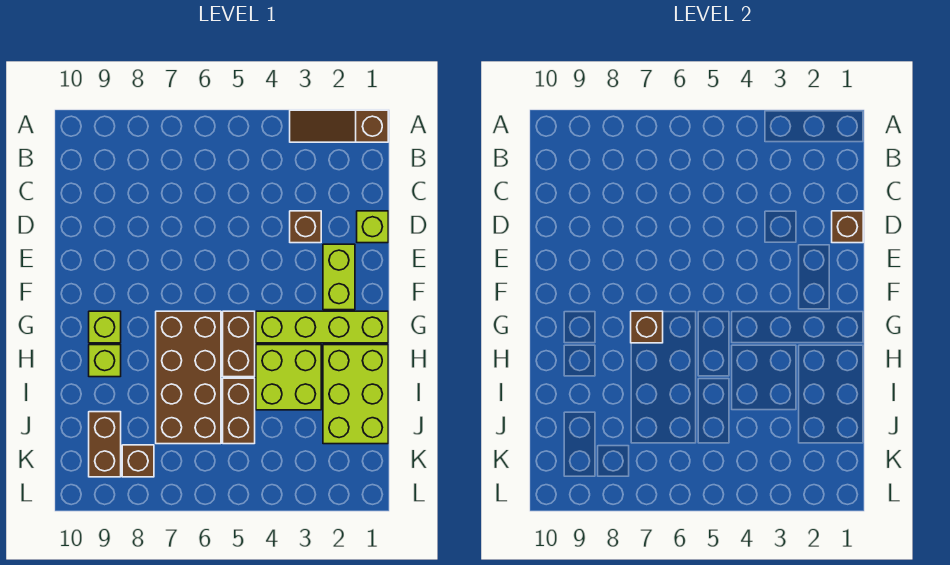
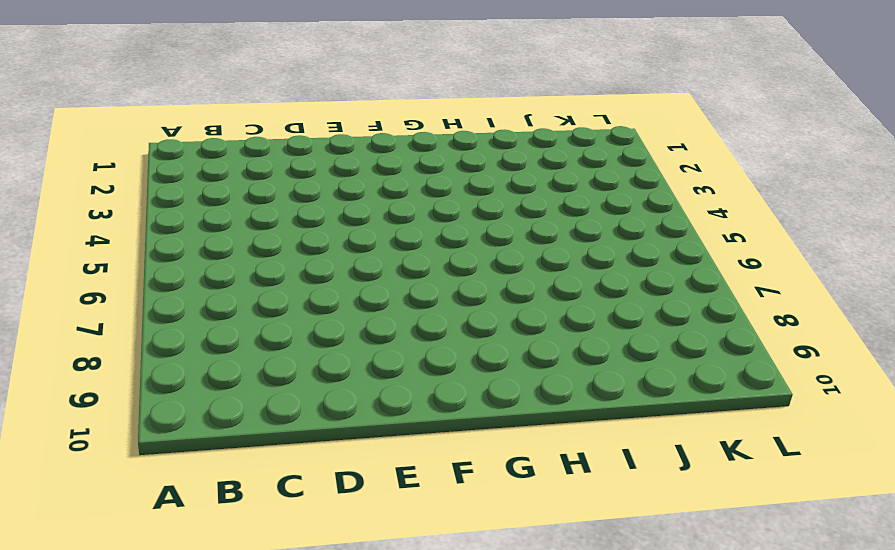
none -> brown slope A1:A3 level 1 top 1
none -> lime brick D1 level 1
none -> brown brick D3 level 1

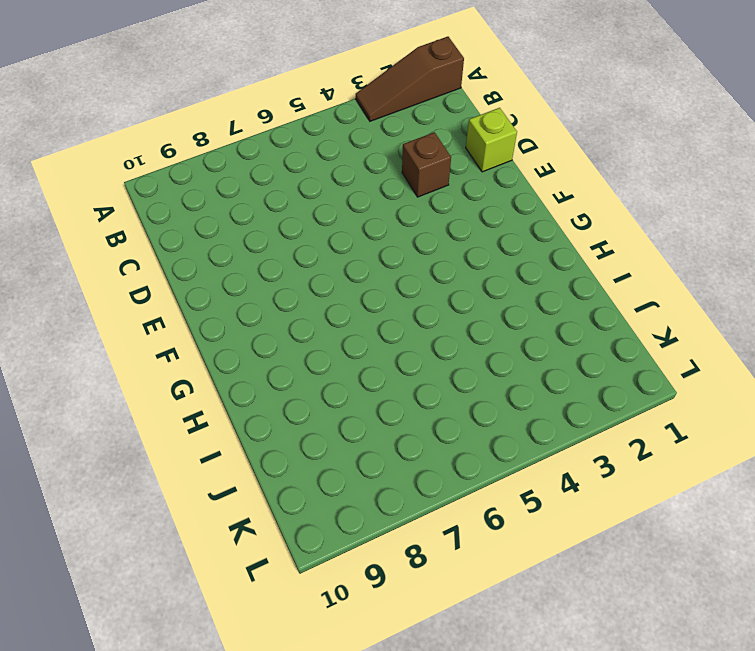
none -> lime brick E2:F2 level 1
none -> lime brick G1:G4 level 1
none -> brown brick G5:H5 level 1

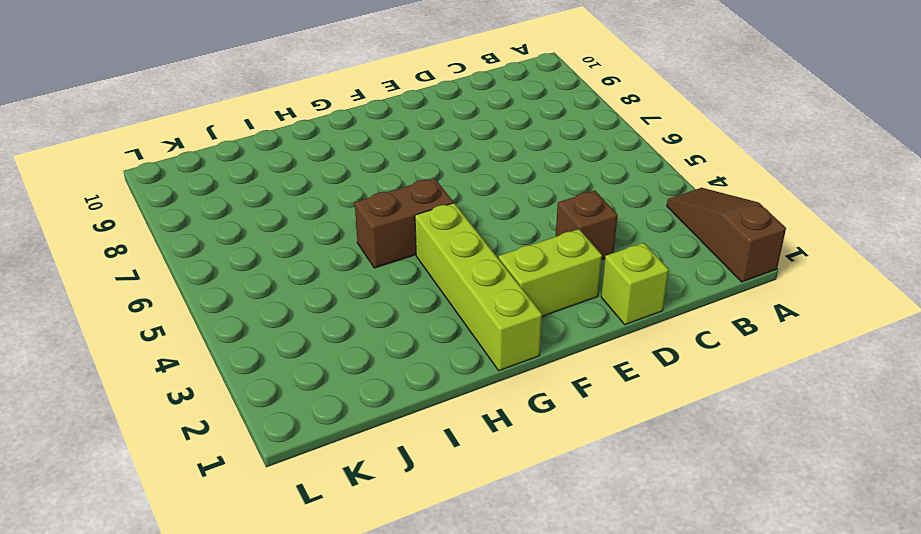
none -> brown brick G6:J7 level 1
none -> lime brick G9 level 1
none -> lime brick H1:J2 level 1

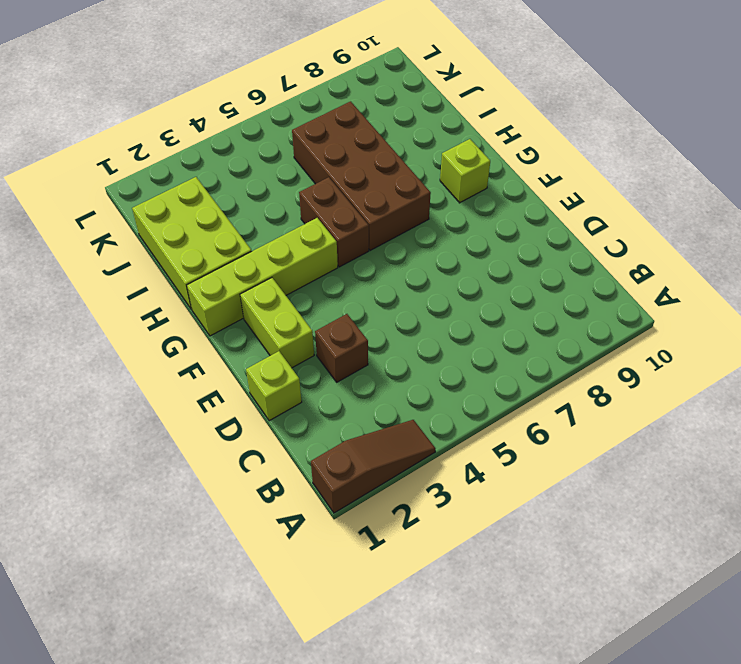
none -> lime brick H3:I4 level 1
none -> lime brick H9 level 1
none -> brown brick I5:J5 level 1

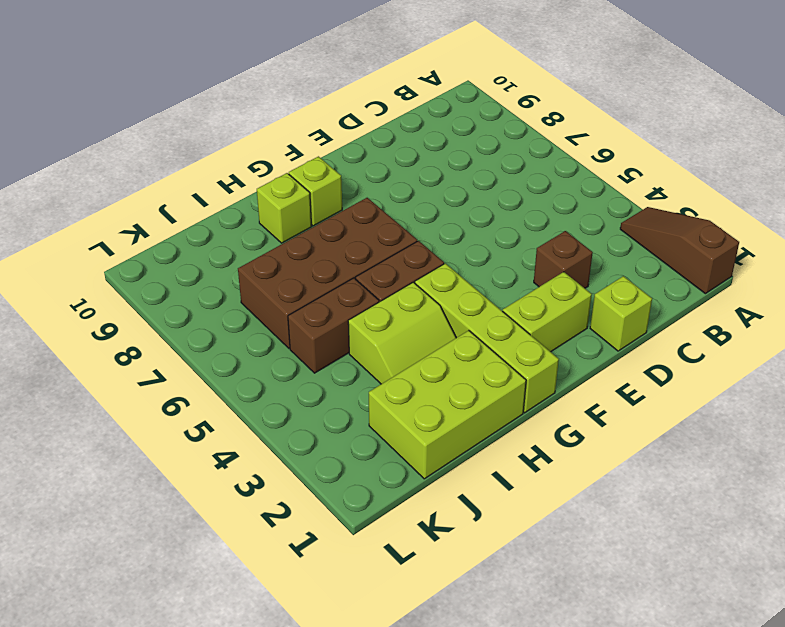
lime slope H3:I4 level 1 top 4 -> lime brick H3:I4 level 1
none -> brown brick J9:K9 level 1
none -> brown brick K8 level 1
none -> brown brick D1 level 2

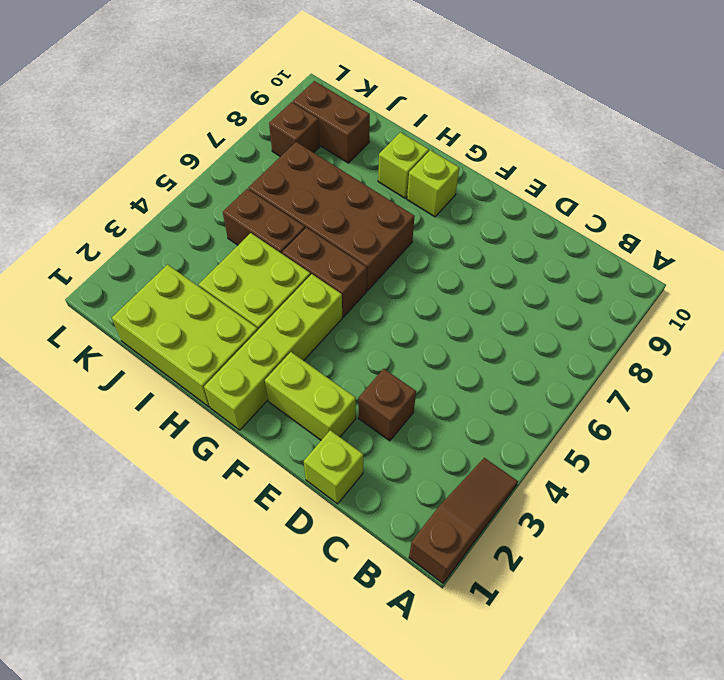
none -> brown brick D1 level 2
none -> brown brick G7 level 2

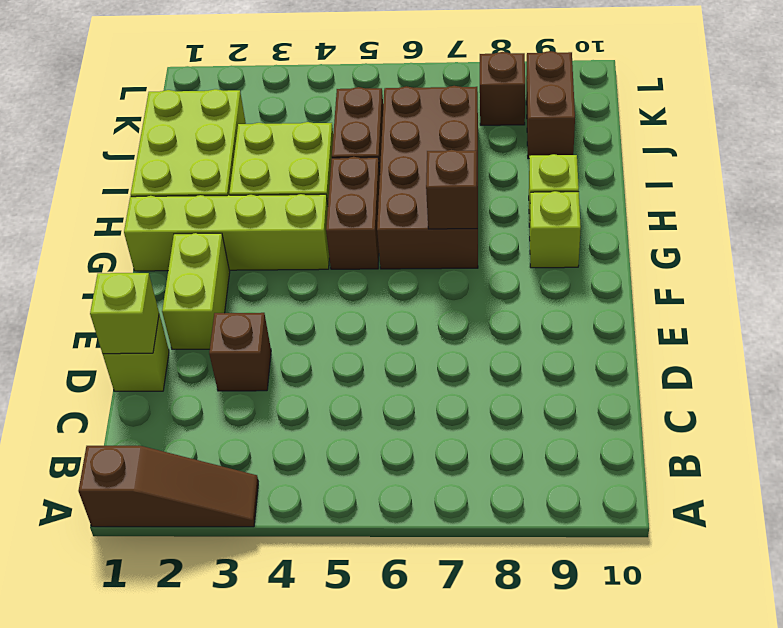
lime brick D1 level 2 -> brown brick D1 level 2

